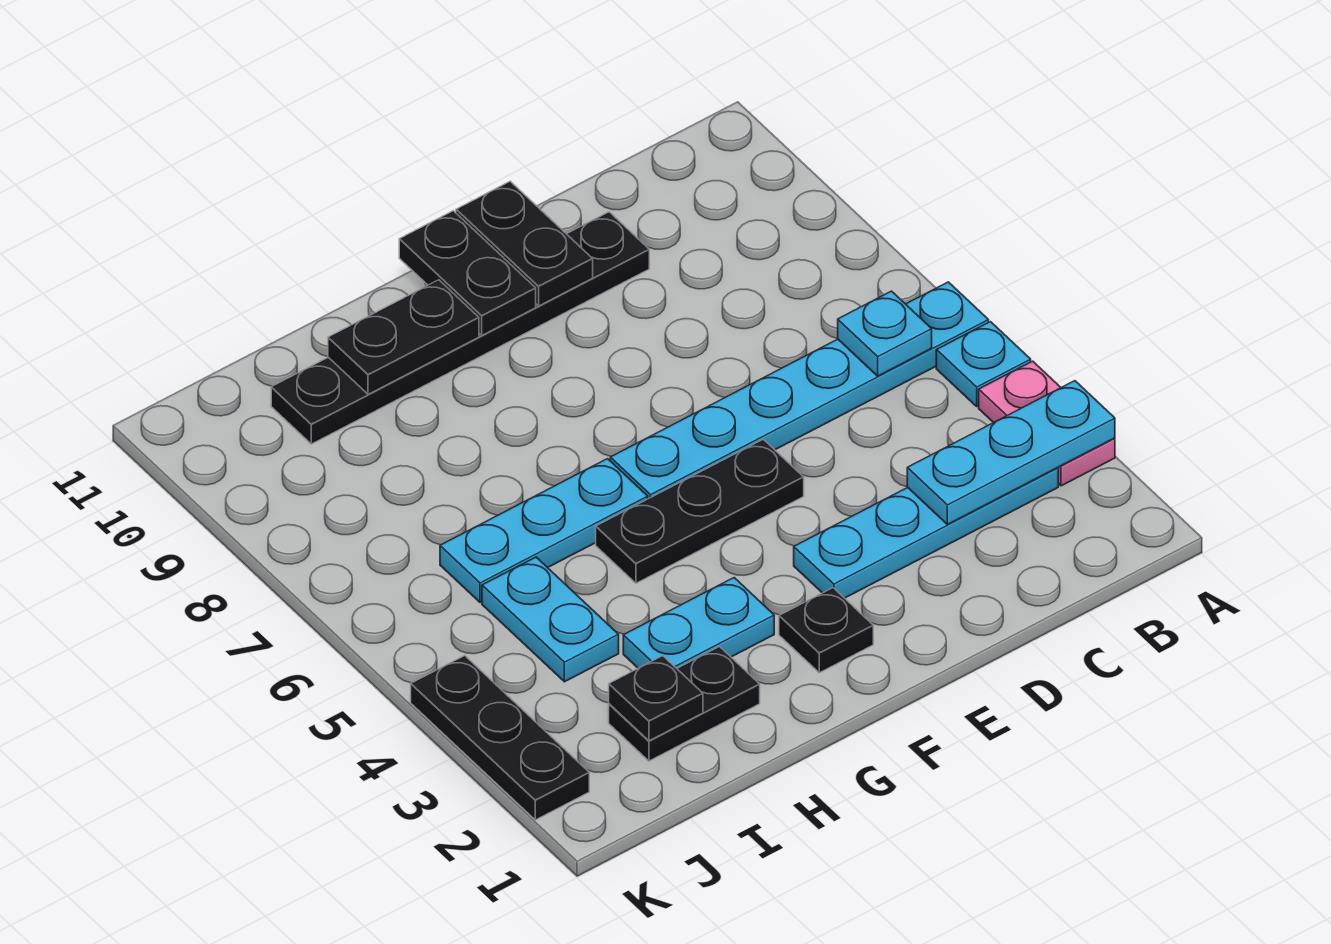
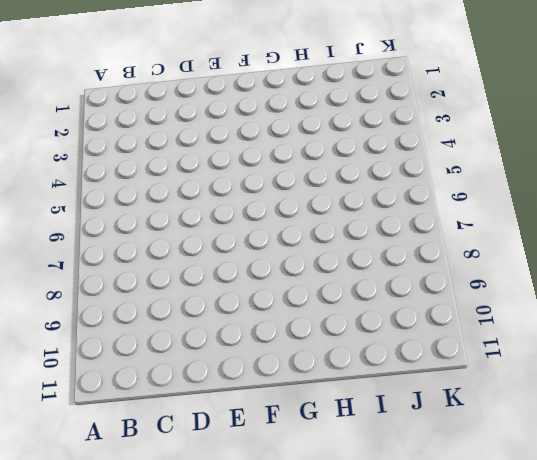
none -> pink plate A3:A4 level 1
none -> cyan plate A5 level 1
none -> cyan plate A6:F6 level 1

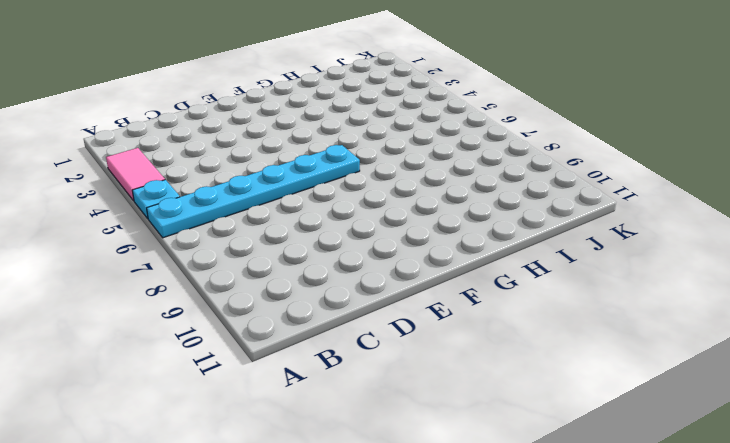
pink tile A3:A4 level 1 -> pink plate A3:A4 level 1
none -> cyan plate B3:E3 level 1
none -> black plate D10:I10 level 1
none -> black plate E5:G5 level 1

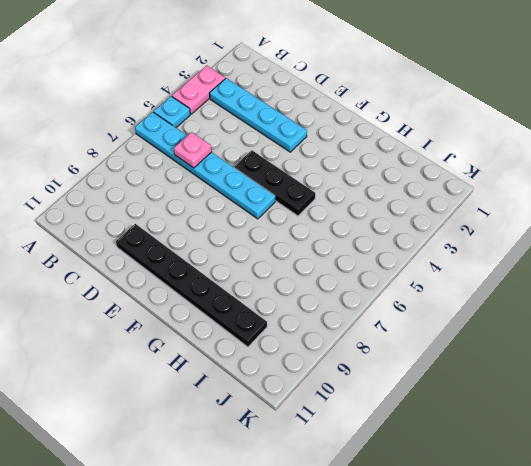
pink plate C6 level 2 -> none
none -> black plate F2 level 1
none -> cyan plate G3:H3 level 1
none -> cyan plate G6:I6 level 1

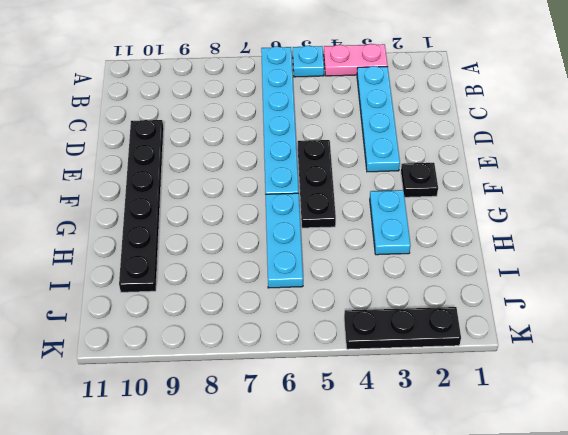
none -> black plate H2:I2 level 1
none -> cyan plate I4:I5 level 1
none -> cyan plate A3:C3 level 2

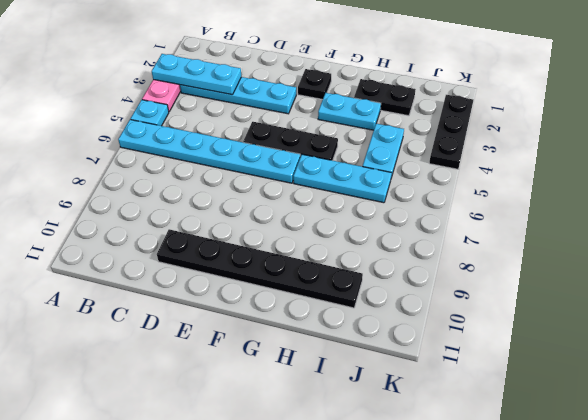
none -> cyan plate B6 level 2
none -> black plate E10:E11 level 2
none -> black plate F10:F11 level 2

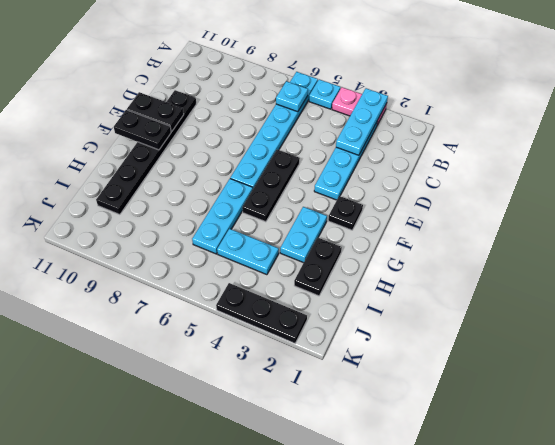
none -> black plate G10:H10 level 2
none -> black plate I2 level 2

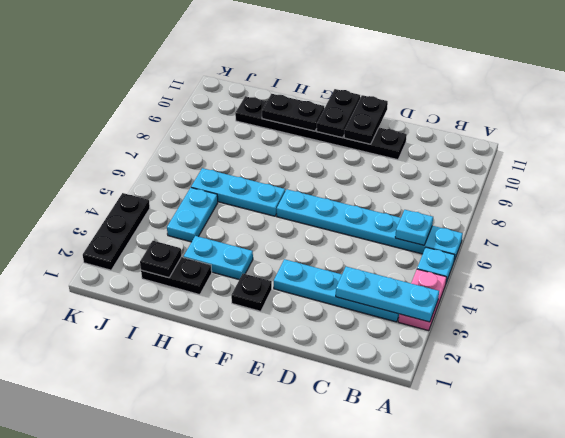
none -> black plate E5:G5 level 1

